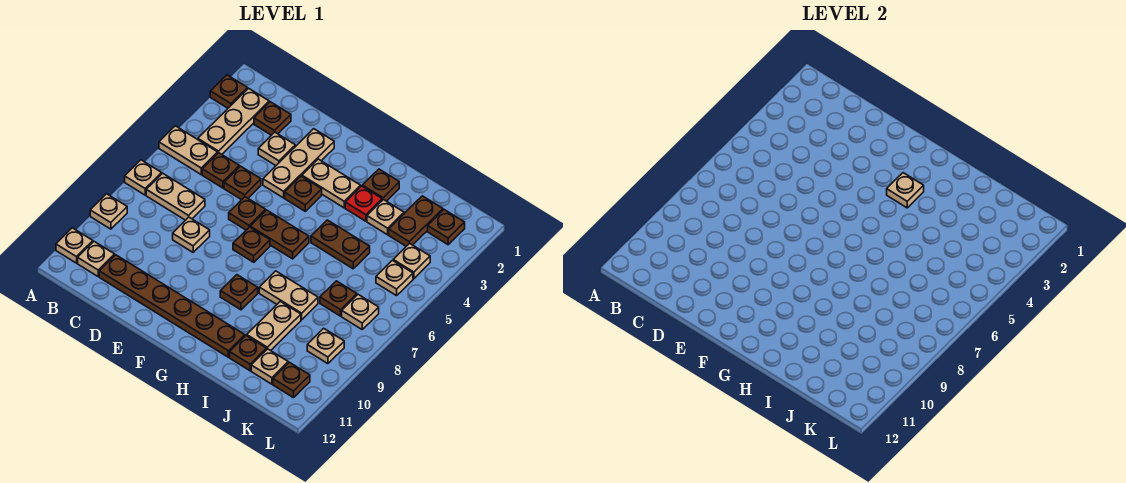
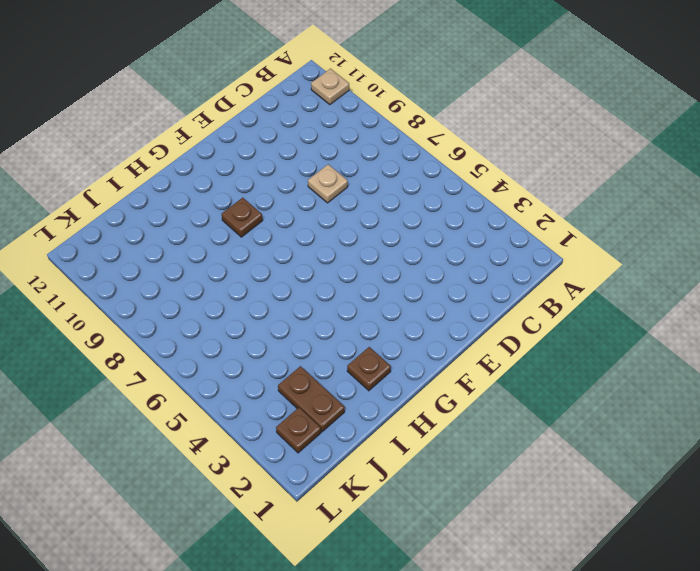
none -> brown plate A2 level 1
none -> tan plate A5:B5 level 1
none -> tan plate A7 level 1
none -> tan plate A9 level 1

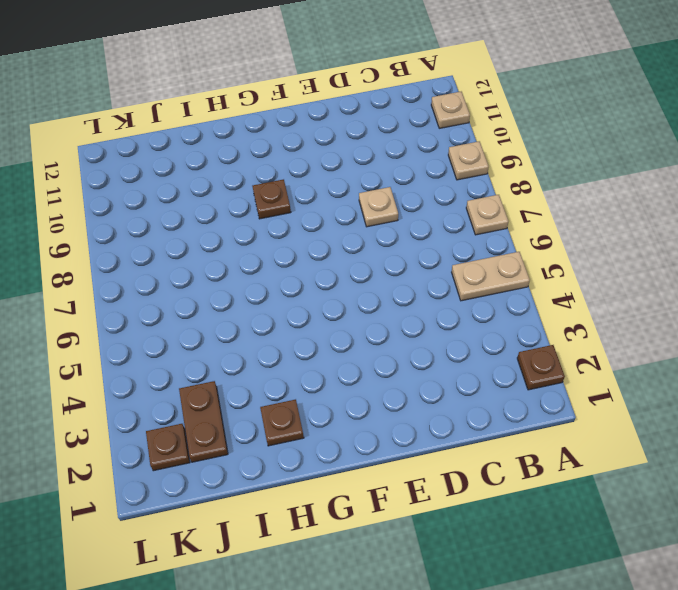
none -> tan plate B2:B4 level 1
none -> tan plate B7:C7 level 1
none -> tan plate B11 level 1
none -> brown plate C2 level 1

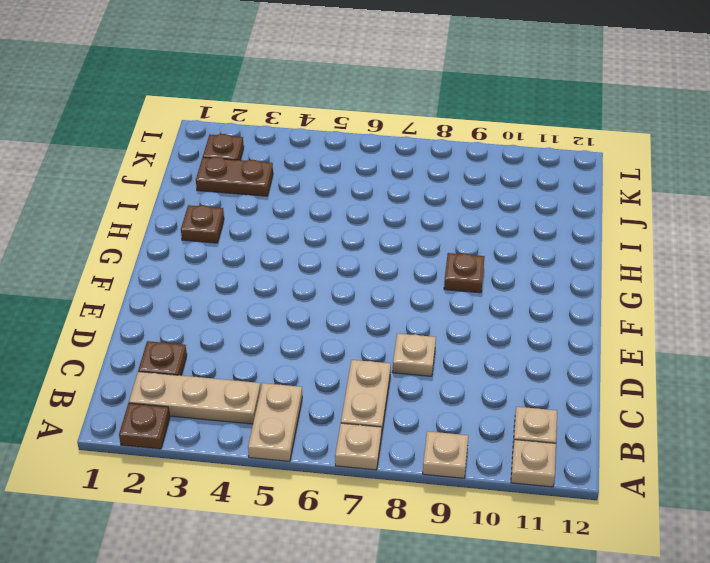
none -> brown plate C5 level 1
none -> brown plate C11:H11 level 1
none -> tan plate D3 level 1
none -> brown plate D5 level 1

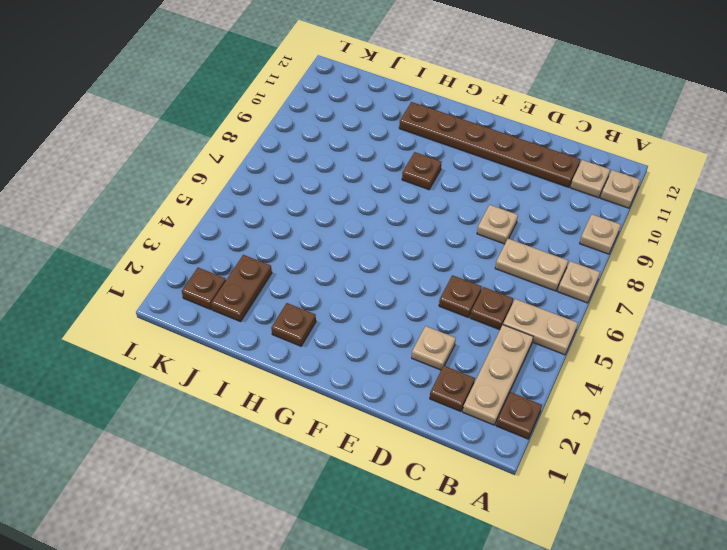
none -> tan plate E2:E4 level 1
none -> brown plate E6 level 1
none -> tan plate F3:G3 level 1
none -> brown plate F4 level 1

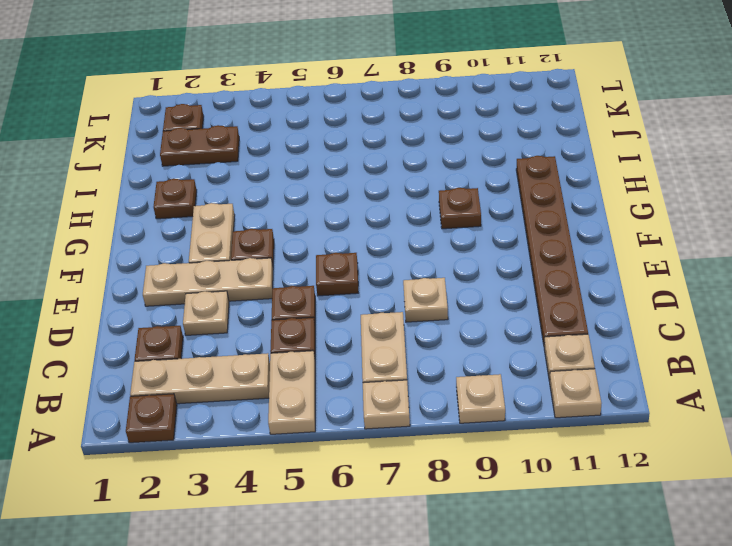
none -> brown plate F6:G6 level 1
none -> brown plate F7 level 1
none -> red plate H3 level 1
none -> brown plate H5:I5 level 1

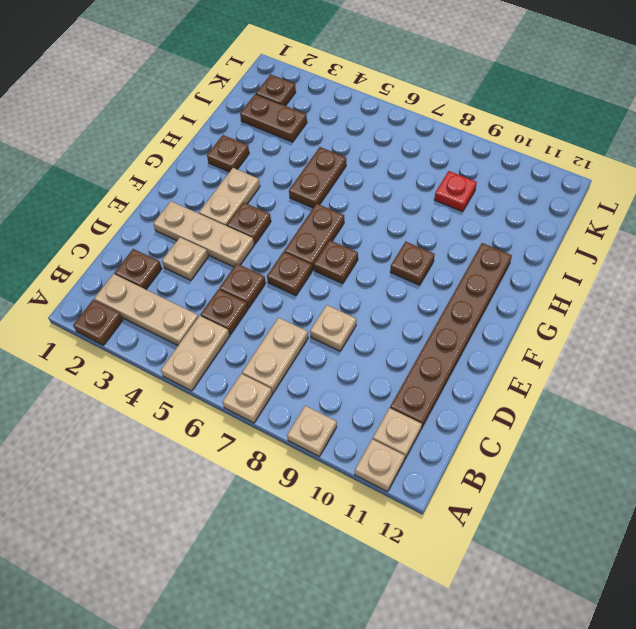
red plate J9 level 1 -> red plate H3 level 1
none -> tan plate H8:I8 level 1
none -> tan plate I3 level 1
none -> tan plate I9:I10 level 1
none -> brown plate I11 level 1

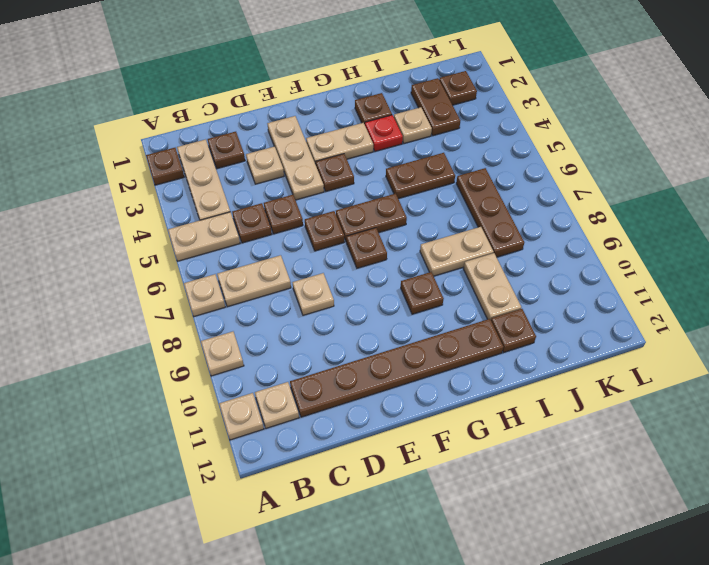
brown plate J6:J8 level 1 -> brown plate J7 level 1
none -> tan plate J11 level 1
none -> tan plate K4 level 1
none -> tan plate K5 level 1
none -> tan plate K7 level 1

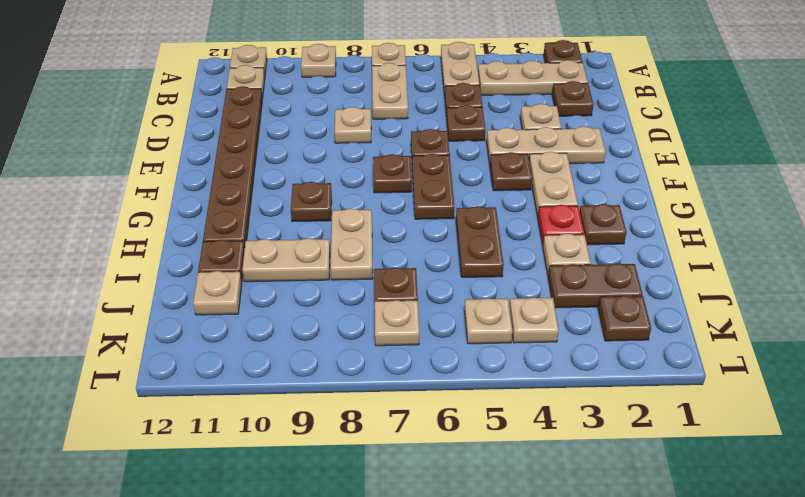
none -> tan plate K9 level 1
none -> brown plate K11 level 1
none -> tan plate G3 level 2

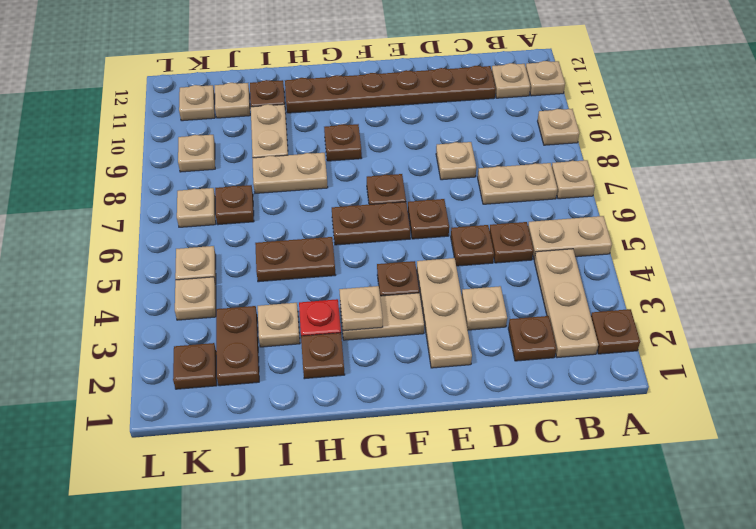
tan plate K11 level 1 -> brown plate K11 level 1

